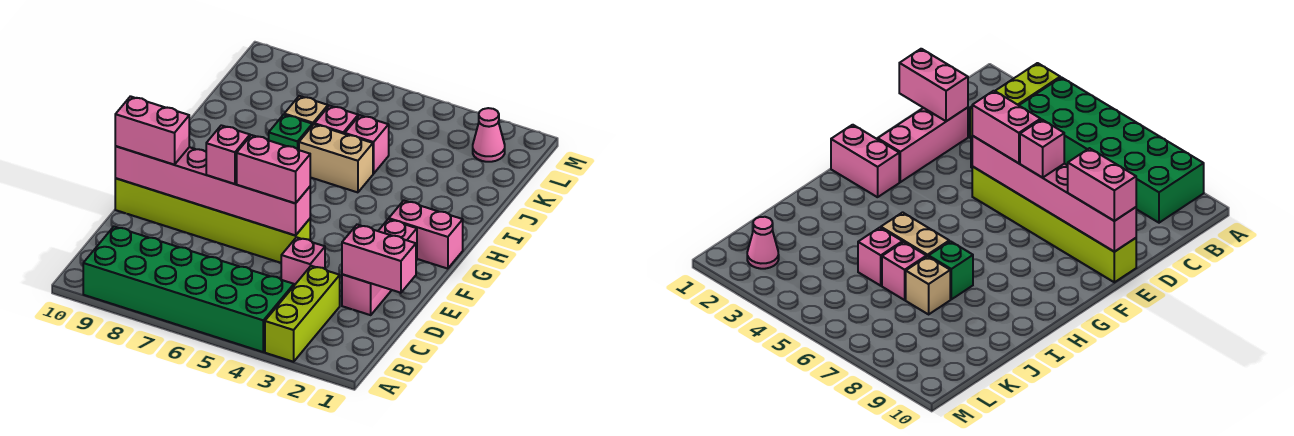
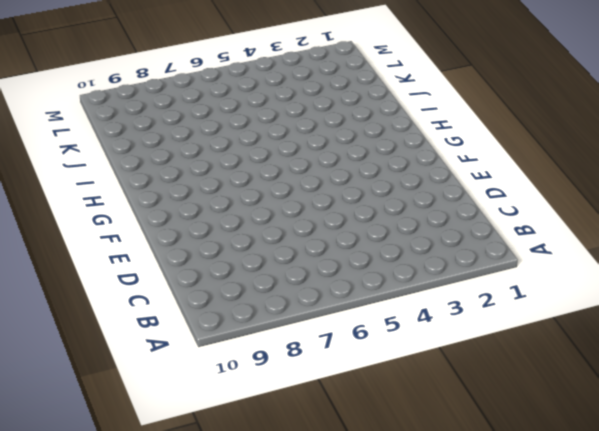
none -> lime brick A3:C3 level 1
none -> green brick A4:B9 level 1
none -> pink brick D2:F2 level 1

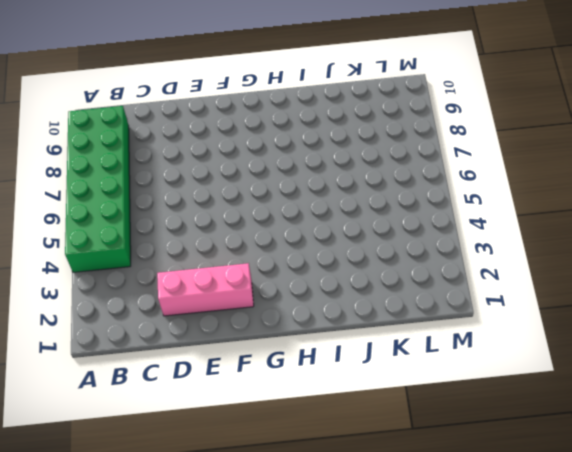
none -> lime brick A3:C3 level 1
none -> pink brick D4 level 1
none -> lime brick E5:E10 level 1

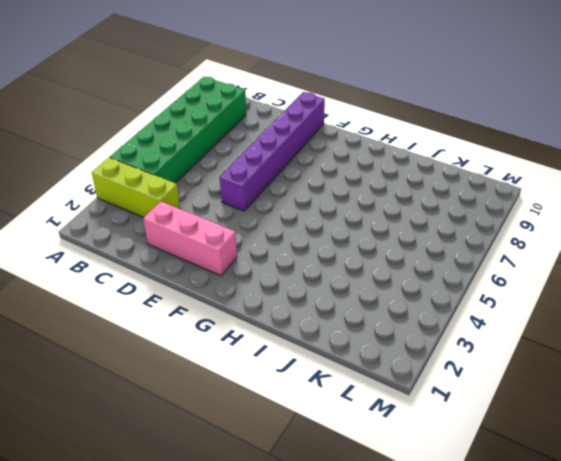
purple brick E5:E10 level 1 -> lime brick E5:E10 level 1
none -> pink brick D4 level 1
none -> pink brick G1:G2 level 1
none -> tan brick I5:I6 level 1

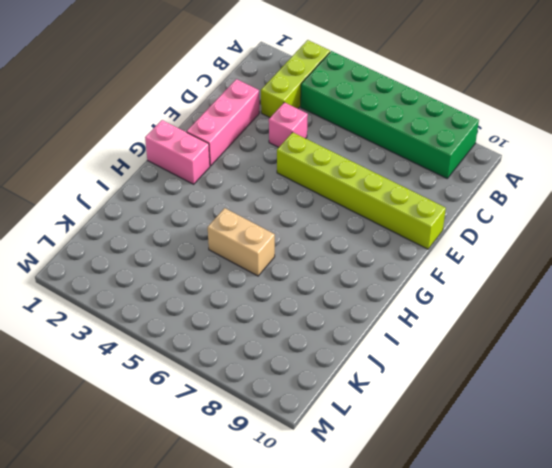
none -> green brick I7 level 1
none -> pink brick J5 level 1
none -> pink brick J6 level 1

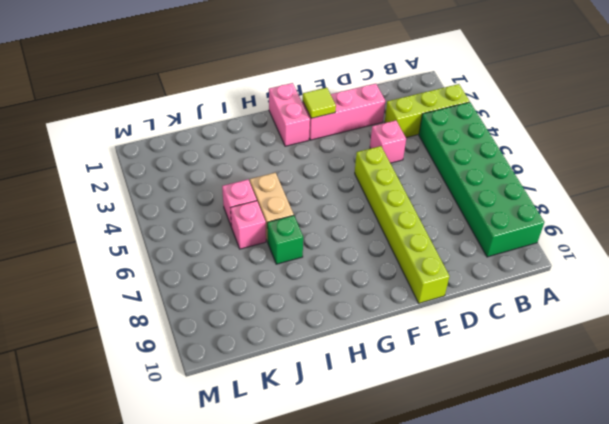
lime tile F2 level 2 -> none
none -> tan brick J7 level 1
none -> pink cone L2 level 1
none -> pink brick D1:D2 level 2

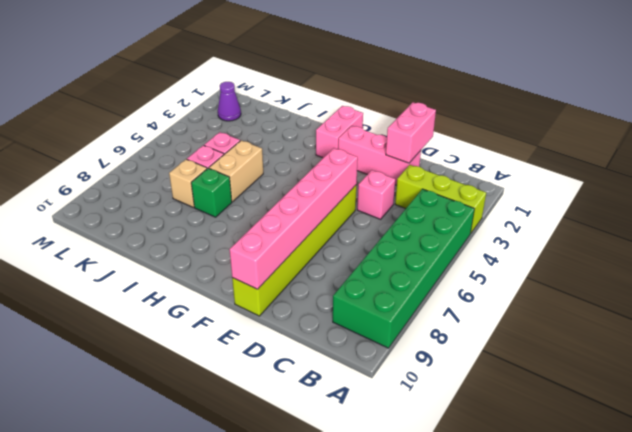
purple cone L2 level 1 -> pink cone L2 level 1
none -> pink brick E5:E6 level 3
none -> pink brick E7 level 3
none -> pink brick E9:E10 level 3

